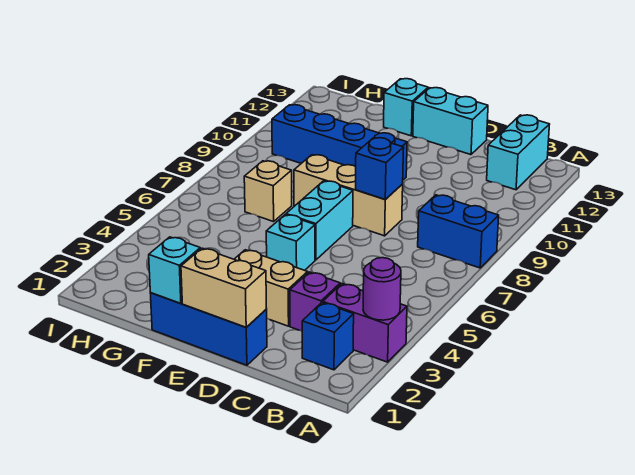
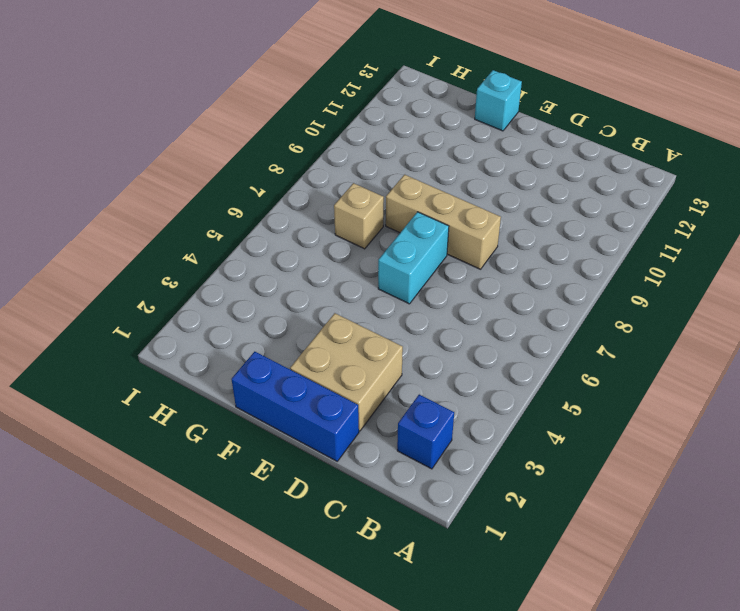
tan brick D2:E3 level 1 -> tan brick D3:E3 level 1
none -> purple brick A3:B3 level 1
none -> blue brick A8:B8 level 1
none -> cyan brick B12:B13 level 1

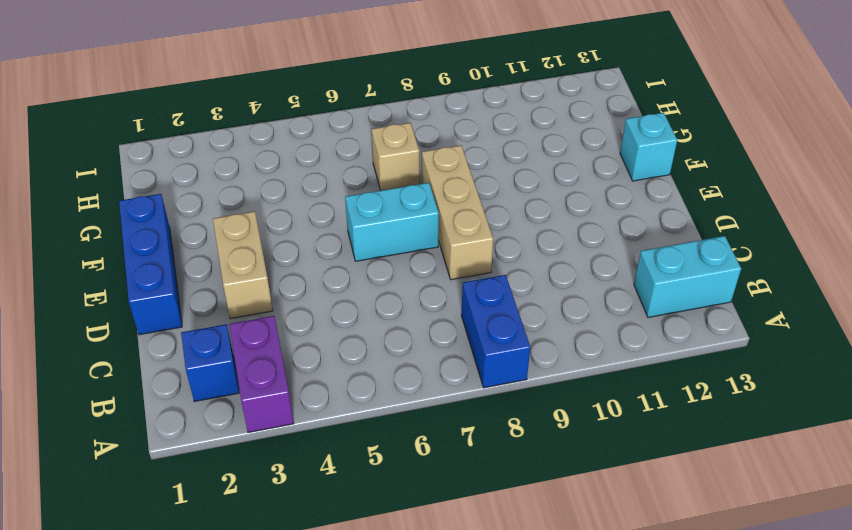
none -> purple brick C3 level 1
none -> cyan brick D13:E13 level 1
none -> cyan brick E5 level 1

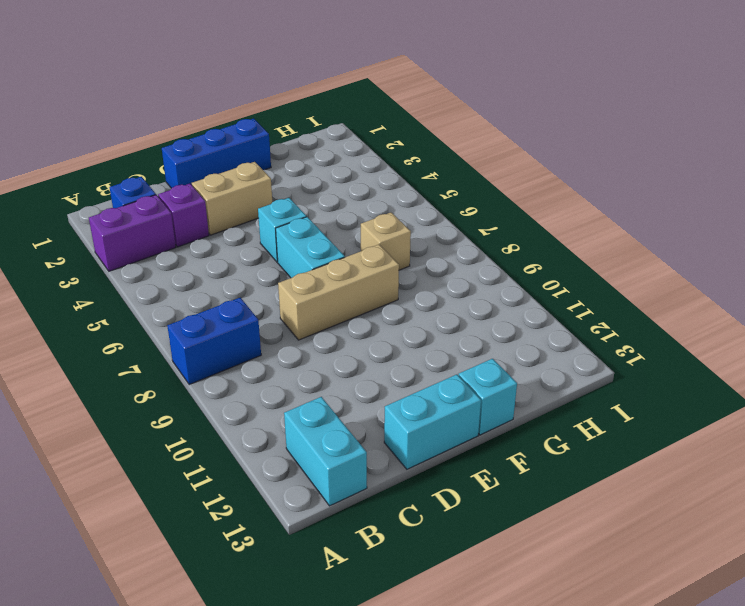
none -> blue brick E10:H10 level 1
none -> purple round brick A3 level 2
none -> tan brick D1:E1 level 2

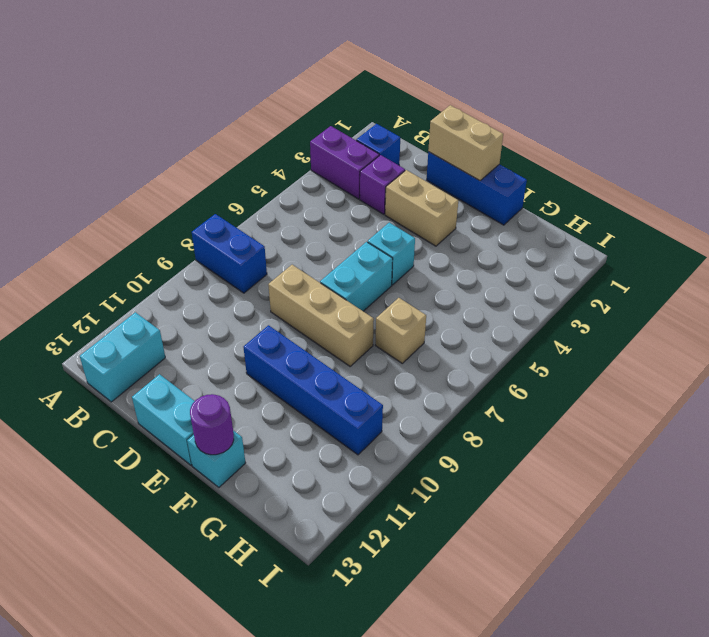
purple round brick F13 level 2 -> purple round brick A3 level 2
none -> blue brick D8 level 2
none -> cyan brick F1 level 2

